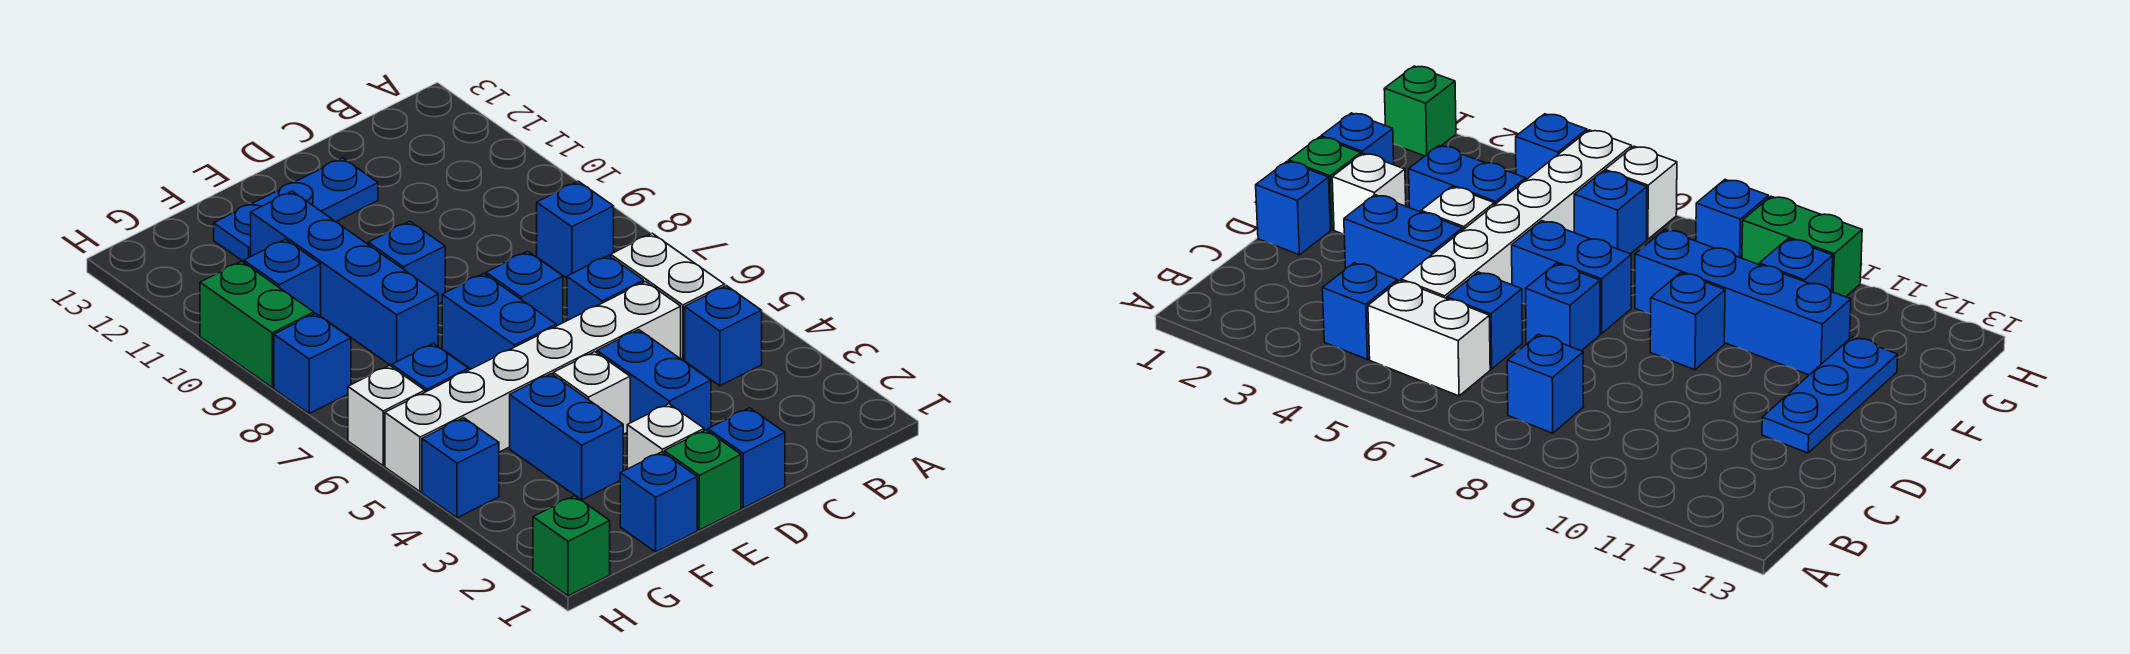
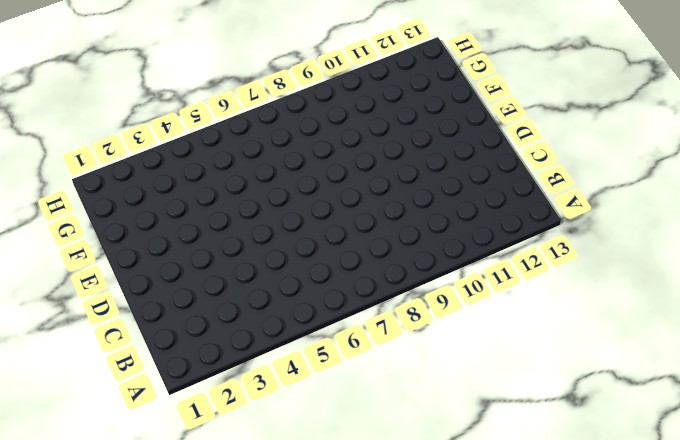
none -> blue brick B4 level 1
none -> white brick B5:B6 level 1
none -> blue brick B8 level 1

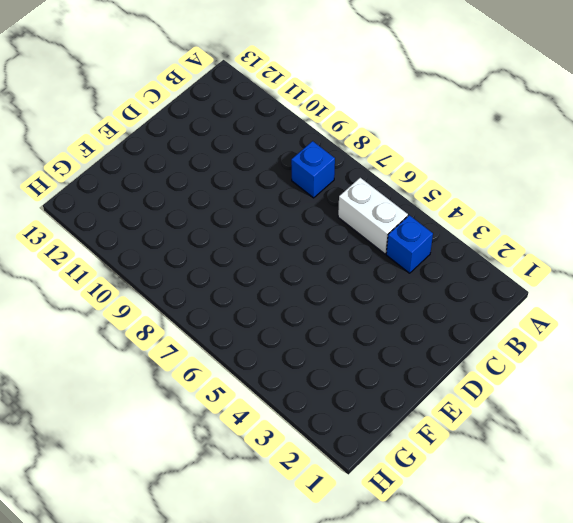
none -> white brick C5:H5 level 1
none -> blue brick C6 level 1
none -> blue brick D1 level 1

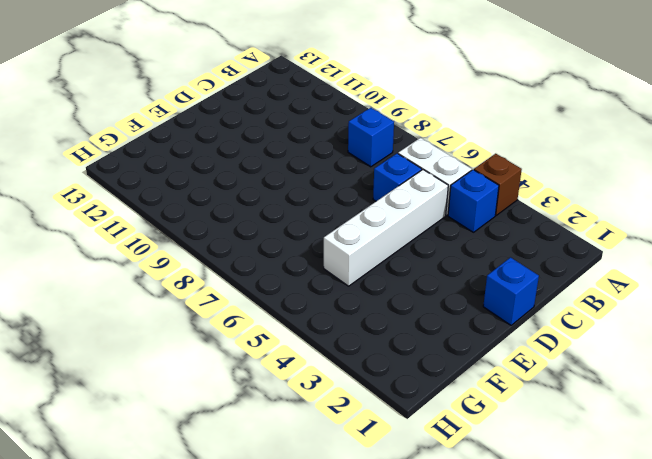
brown brick A4 level 1 -> none
white brick C5:F5 level 1 -> white brick C5:H5 level 1
none -> blue brick D3:D4 level 1
none -> blue brick D7 level 1
none -> blue plate D12:F12 level 1

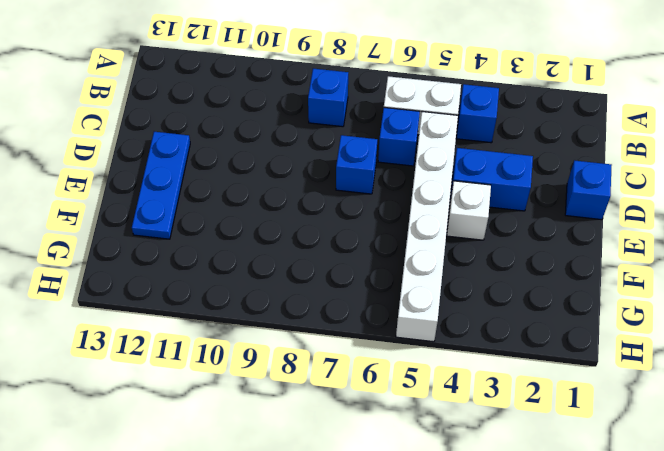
none -> green brick E1 level 1
none -> white brick E2 level 1
none -> blue brick E6:E7 level 1

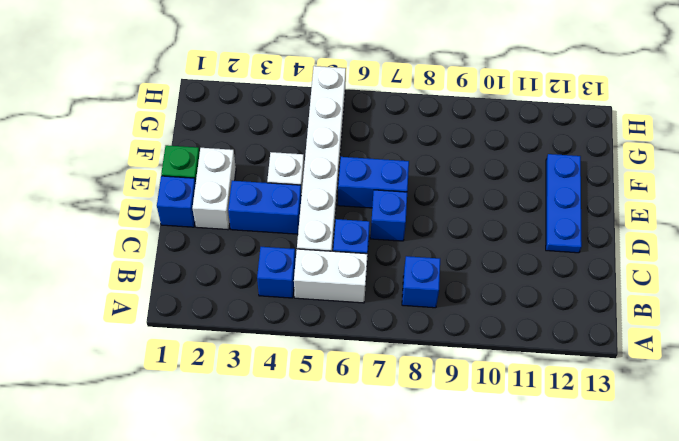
white brick D2:E2 level 1 -> white brick E2 level 1
none -> blue brick E9 level 1
none -> blue brick F1 level 1
none -> blue brick F3:F4 level 1

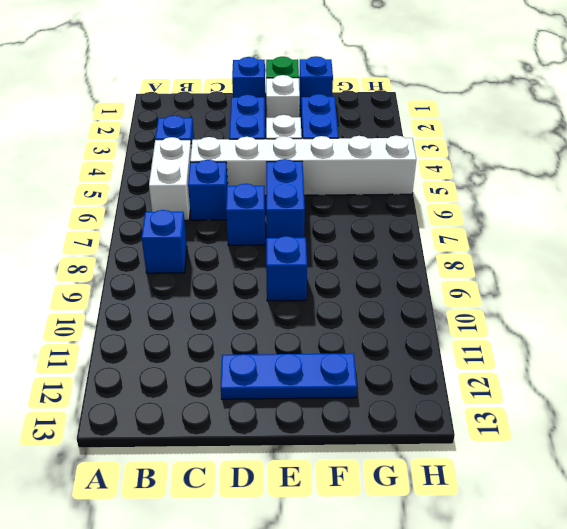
none -> blue brick F8:F11 level 1
none -> blue brick G6 level 1
none -> blue brick G10 level 1

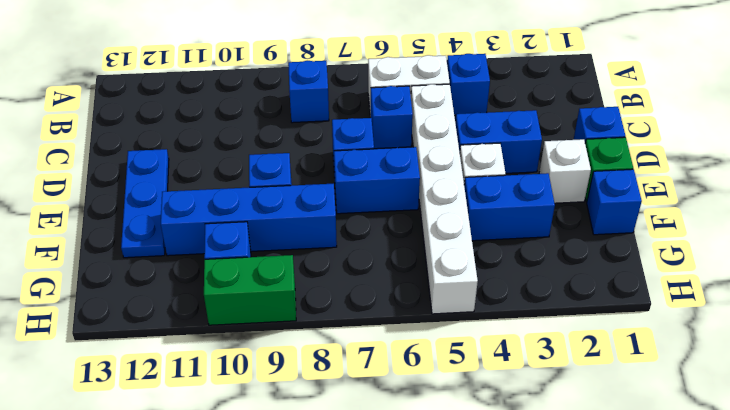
none -> blue brick G6 level 1
none -> green brick H1 level 1
none -> blue brick H4 level 1

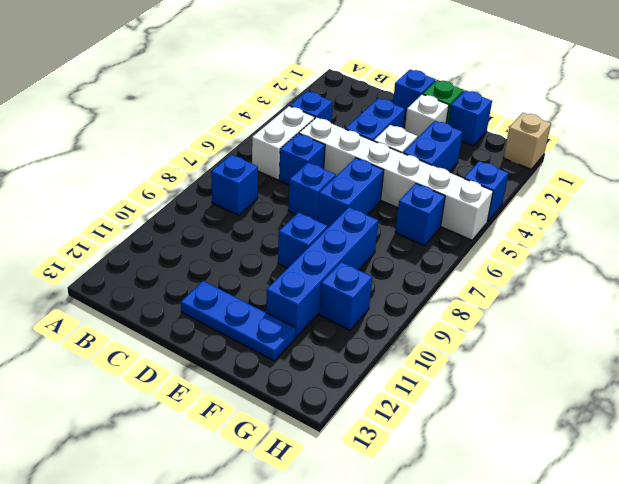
tan brick H1 level 1 -> green brick H1 level 1
none -> white brick H6 level 1
none -> blue brick H8 level 1
none -> green brick H9:H10 level 1

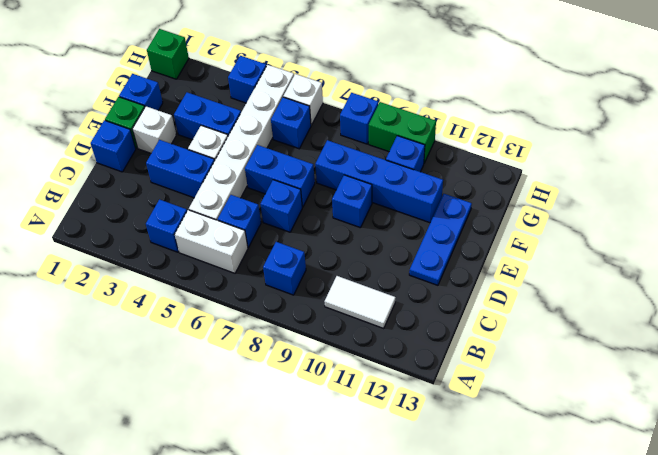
white tile B10:B11 level 1 -> none

